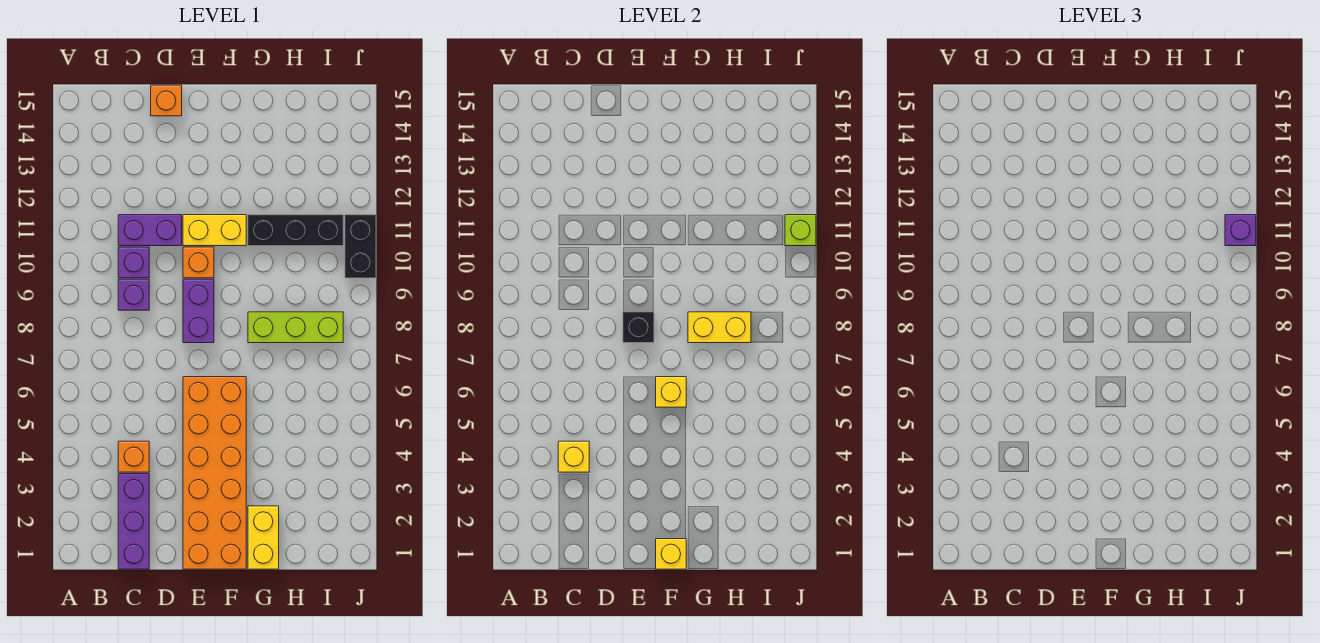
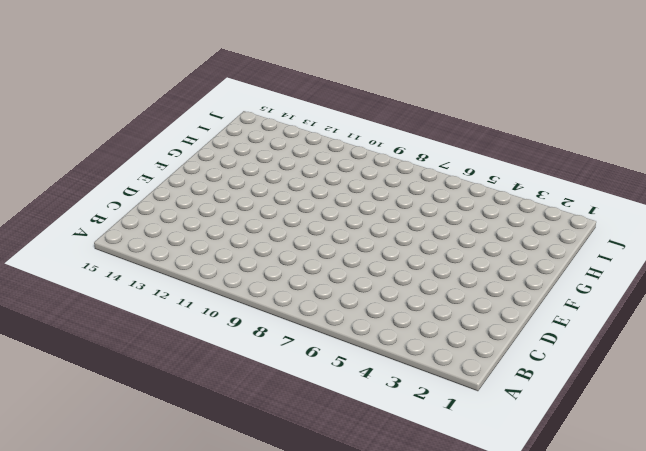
none -> purple brick C1:C3 level 1
none -> orange brick C4 level 1
none -> purple brick C9 level 1

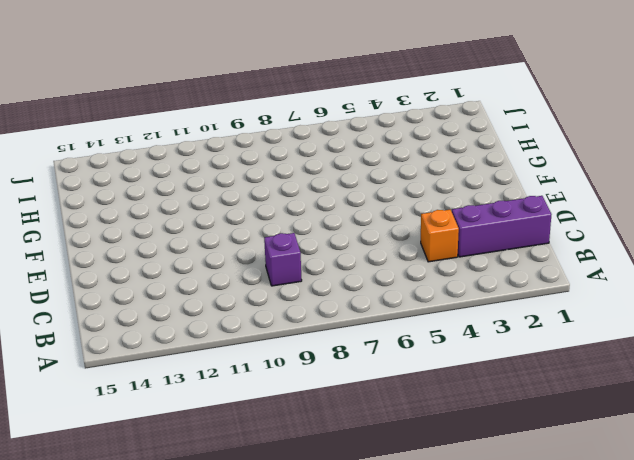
none -> purple brick C10 level 1
none -> purple brick C11:D11 level 1
none -> orange brick D15 level 1

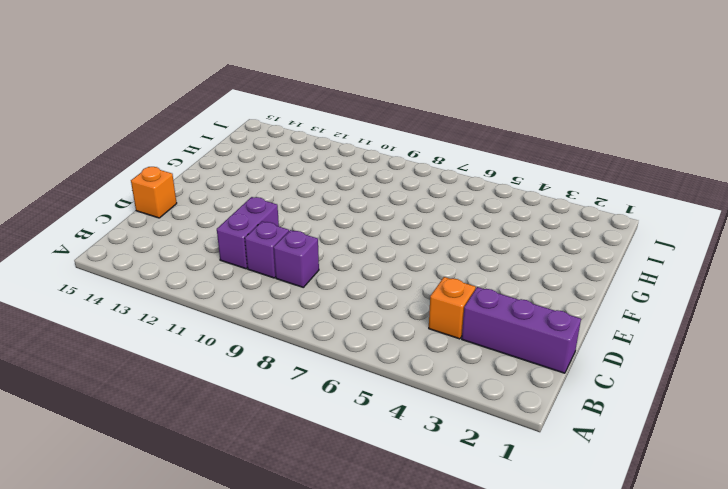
none -> orange brick E1:F6 level 1
none -> purple brick E8:E9 level 1
none -> orange brick E10 level 1

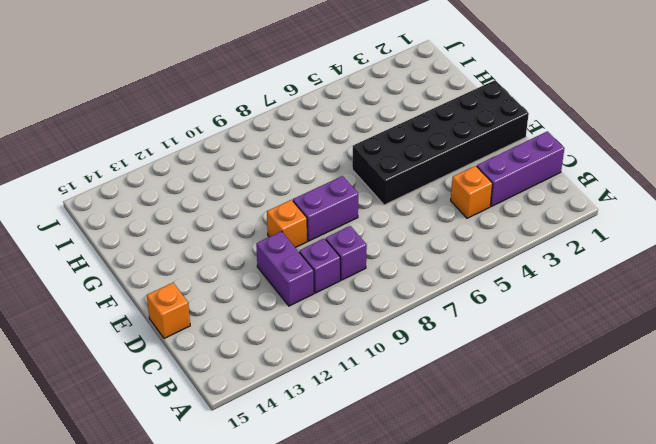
black brick E1:F6 level 1 -> orange brick E1:F6 level 1
none -> yellow brick E11:F11 level 1
none -> yellow brick G1:G2 level 1
none -> lime brick G8:I8 level 1

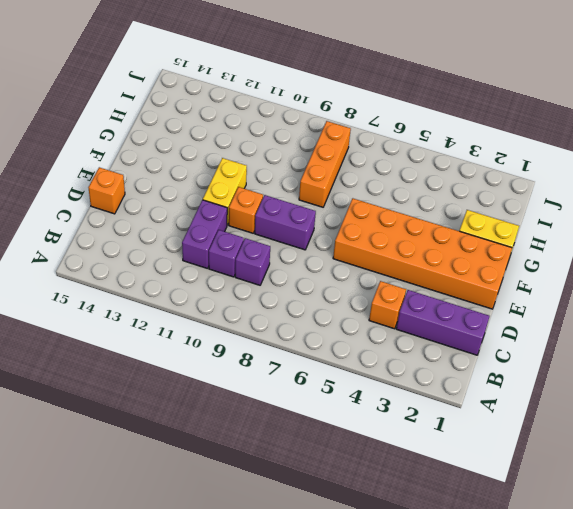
orange brick G8:I8 level 1 -> lime brick G8:I8 level 1
none -> black brick G11:I11 level 1
none -> black brick J10:J11 level 1
none -> yellow brick C4 level 2

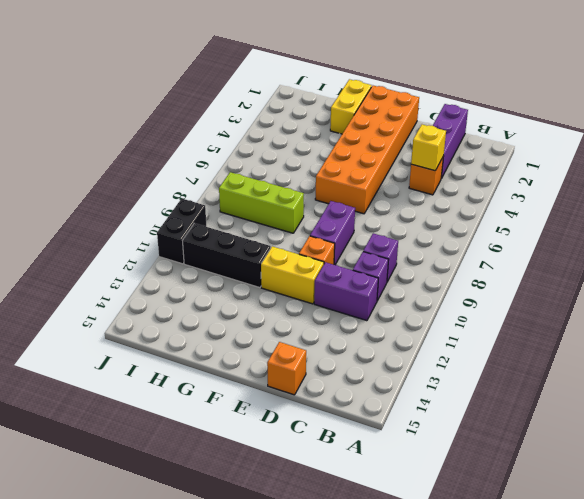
none -> black brick E8 level 2
none -> yellow brick F1 level 2
none -> yellow brick F6 level 2

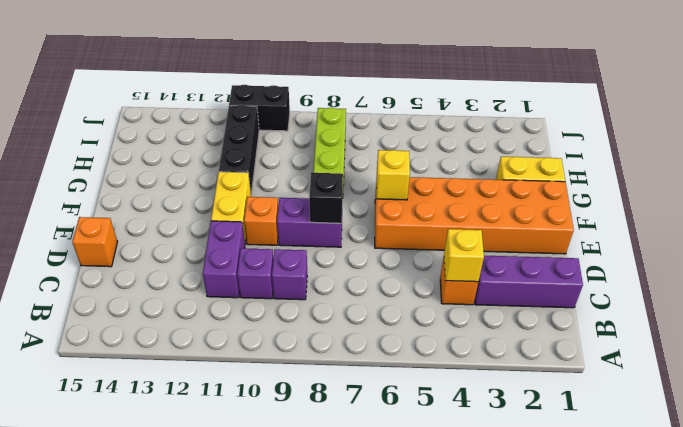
none -> yellow brick F1 level 2
none -> yellow brick G8:H8 level 2
none -> lime brick J11 level 2

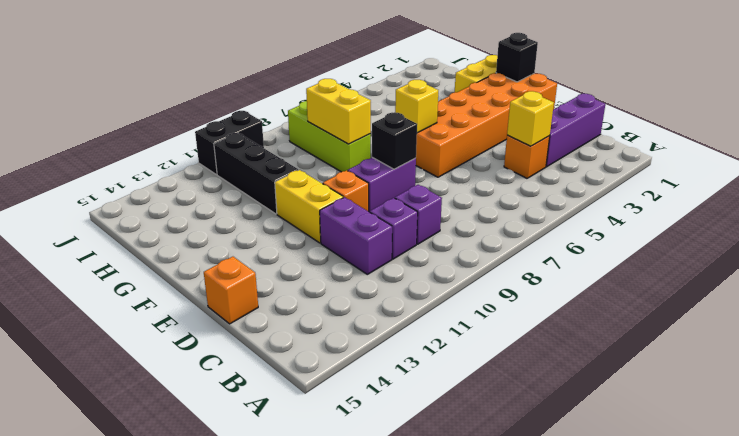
black brick F1 level 2 -> yellow brick F1 level 2
none -> lime brick J11 level 2
none -> purple brick J11 level 3

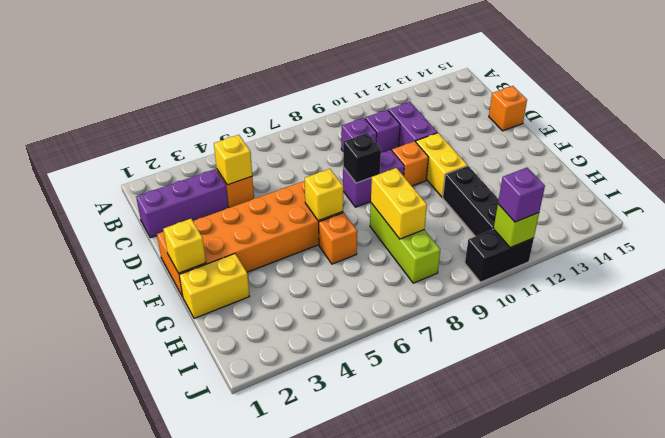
orange brick G6 level 1 -> none

